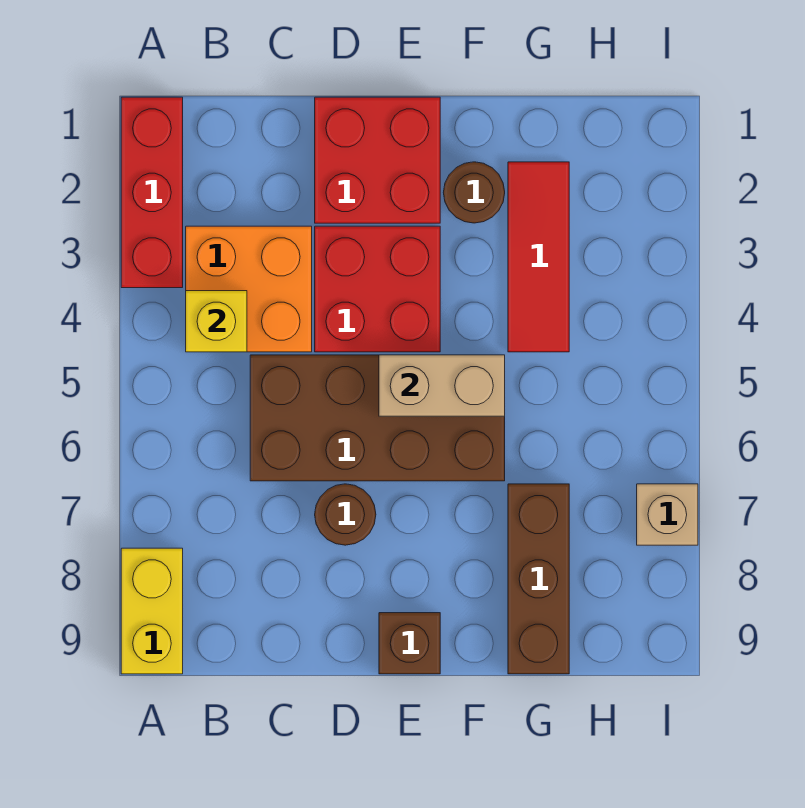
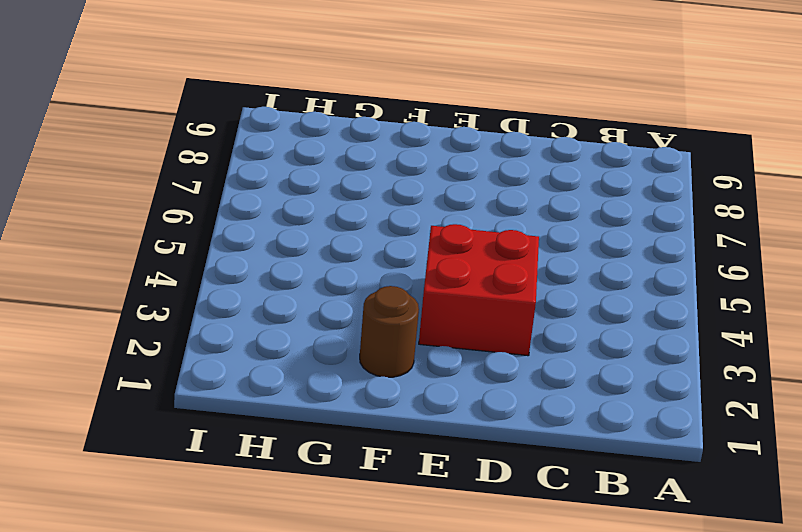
none -> red brick A1:A3 level 1
none -> yellow brick A8:A9 level 1
none -> orange brick B3:C4 level 1

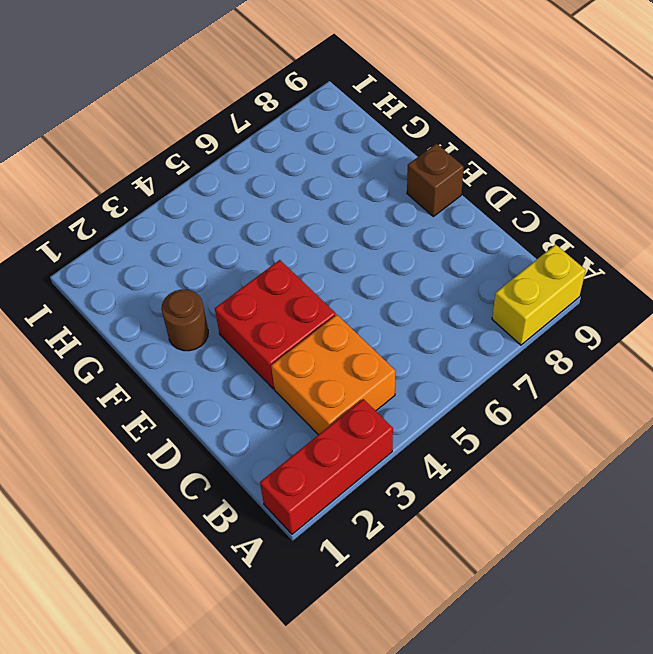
none -> brown brick C5:F6 level 1
none -> red brick D1:E2 level 1
none -> brown round brick D7 level 1

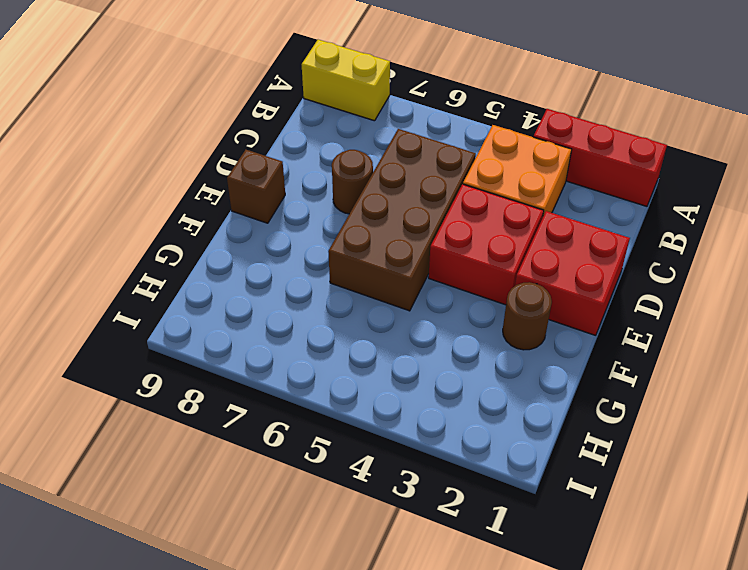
none -> red tile G2:G4 level 1
none -> brown brick G7:G9 level 1
none -> tan brick I7 level 1

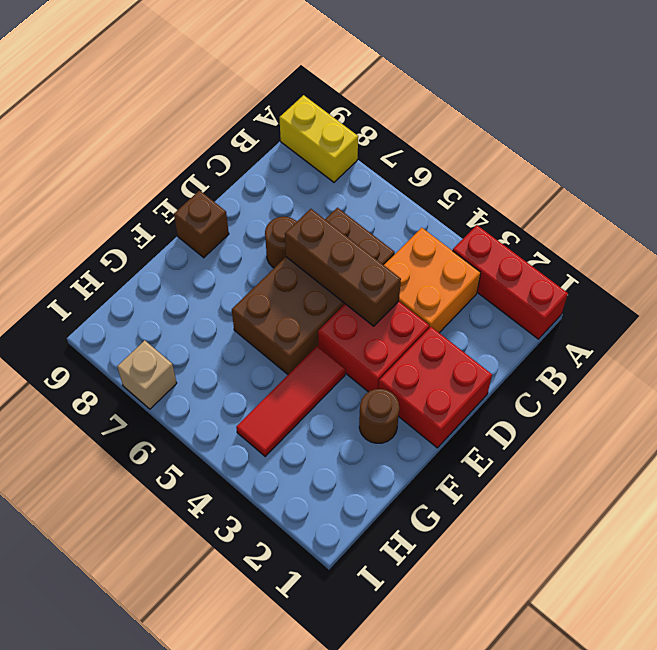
brown brick D4:D6 level 2 -> brown brick G7:G9 level 1
red tile F4:H4 level 1 -> red tile G2:G4 level 1
none -> yellow brick B4 level 2
none -> tan brick E5:F5 level 2

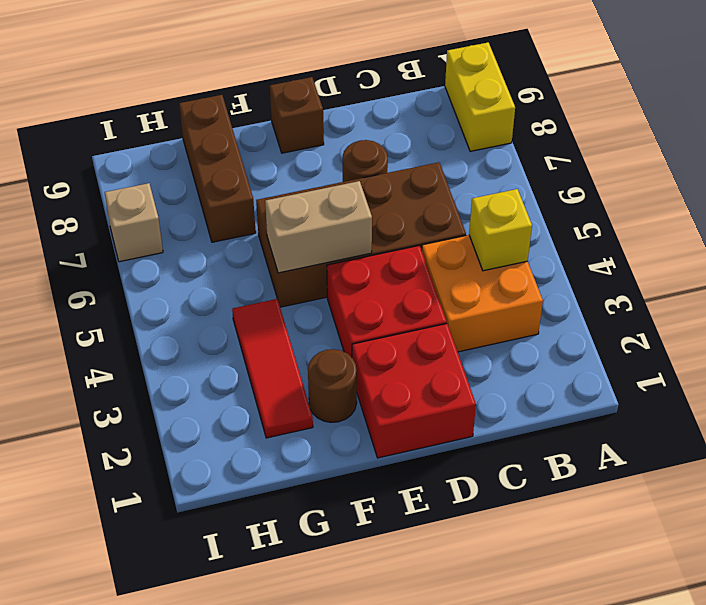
none -> red brick A1:A3 level 1

